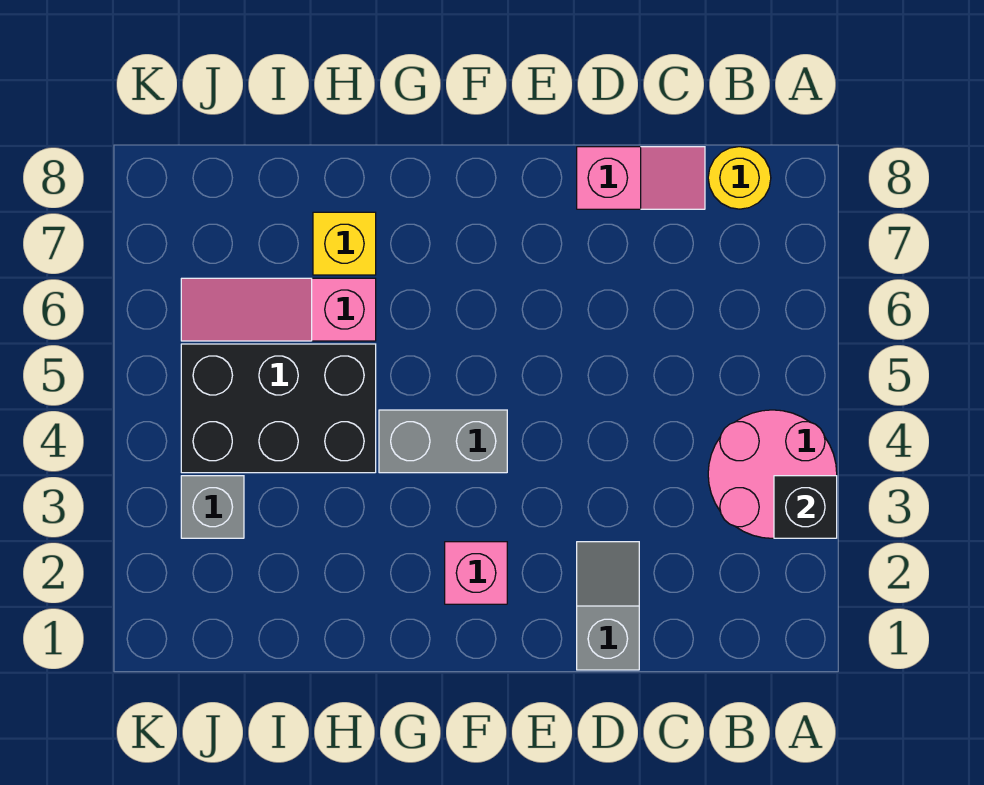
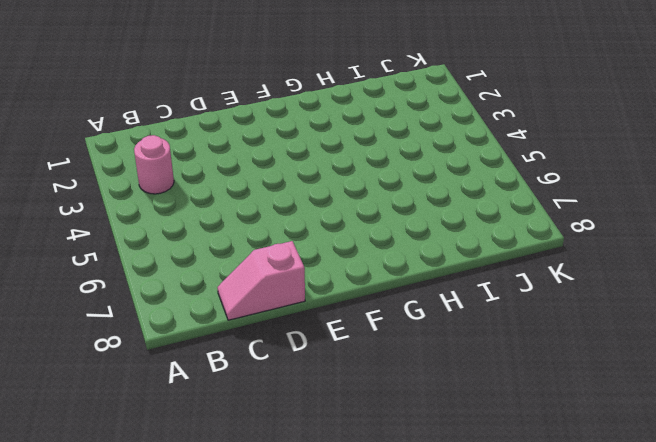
pink round brick B3 level 1 -> pink round brick A3:B4 level 1
none -> yellow round brick B8 level 1
none -> grey slope D1:D2 level 1 top 1

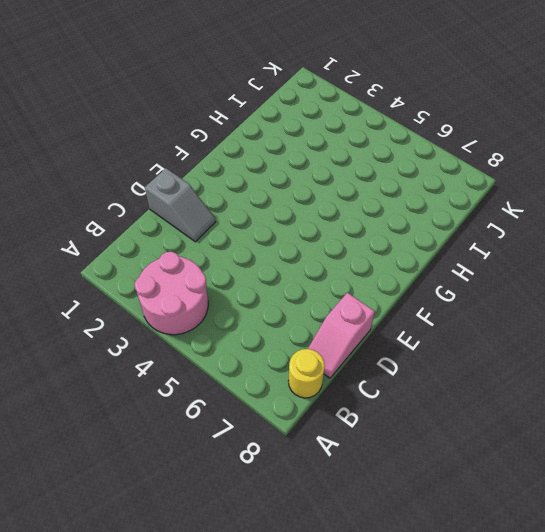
none -> pink brick F2 level 1
none -> grey brick F4:G4 level 1

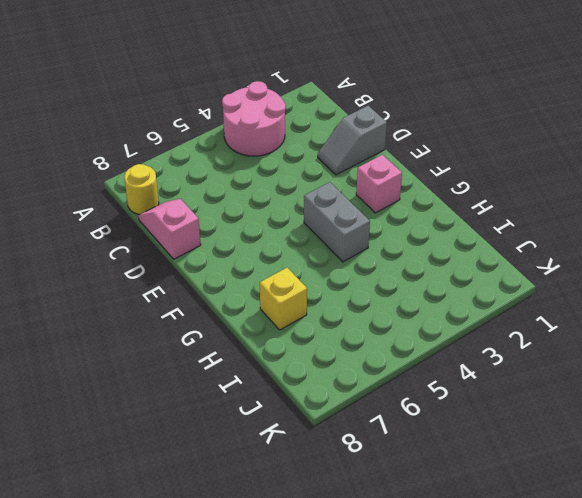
none -> black brick H4:J5 level 1
none -> pink slope H6:J6 level 1 top H

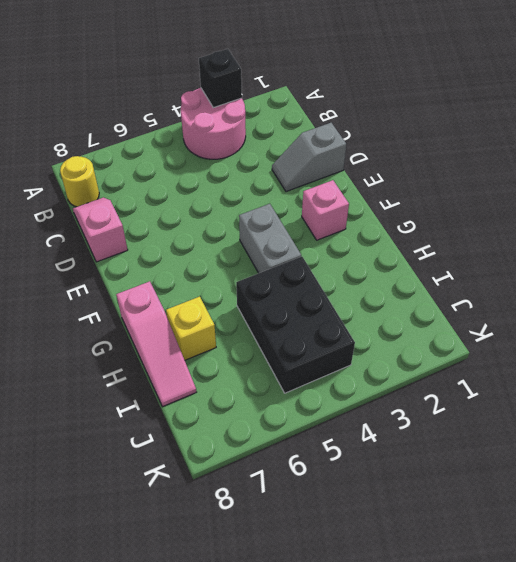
pink slope G8:I8 level 1 top G -> pink slope H6:J6 level 1 top H
none -> grey brick J3 level 1

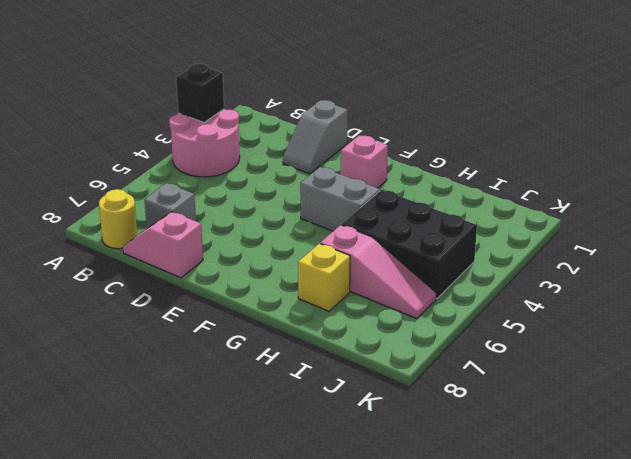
grey brick C7 level 1 -> grey brick J3 level 1

